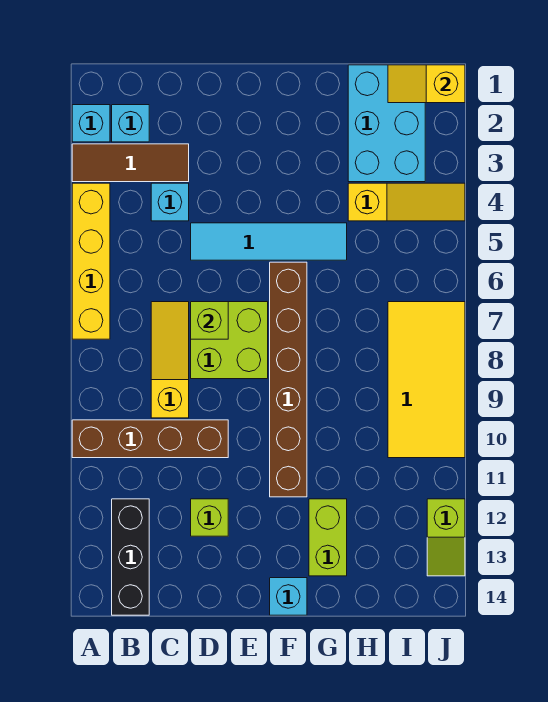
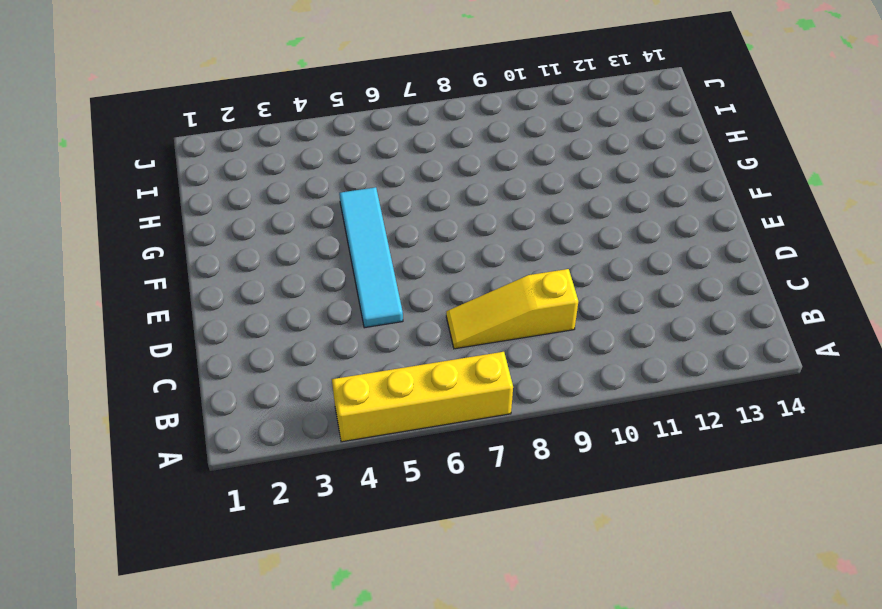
none -> cyan brick A2 level 1
none -> brown tile A3:C3 level 1
none -> brown brick A10:D10 level 1

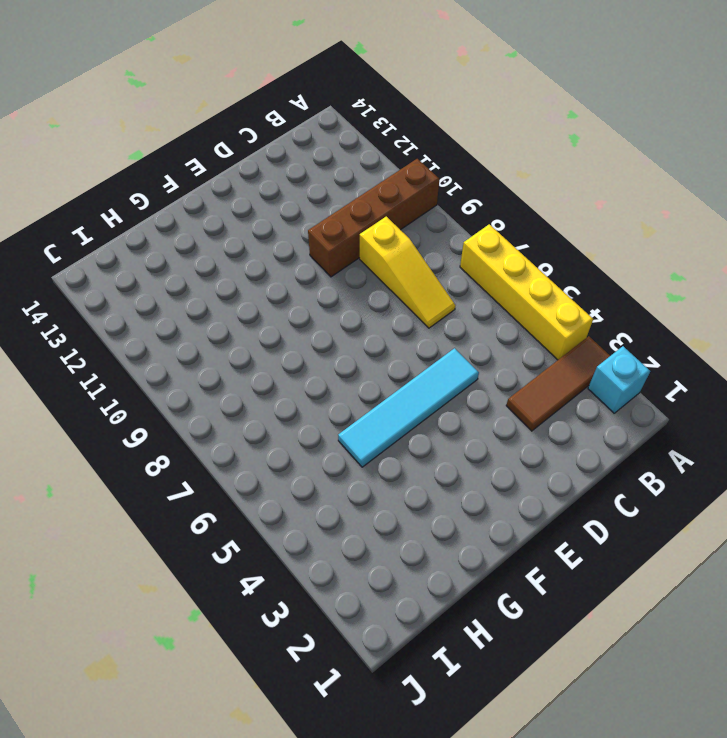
none -> cyan brick B2 level 1
none -> black brick B12:B14 level 1
none -> cyan brick C4 level 1

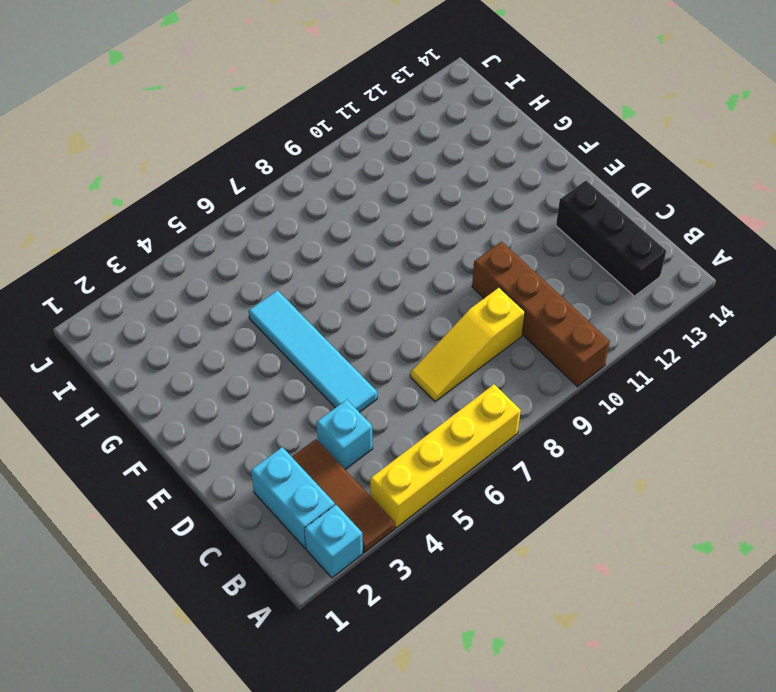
cyan brick B2:C2 level 1 -> cyan brick B2 level 1
black brick B13:D13 level 1 -> black brick B12:B14 level 1
none -> lime brick D7:E8 level 1
none -> lime brick D12 level 1
none -> brown brick F6:F11 level 1

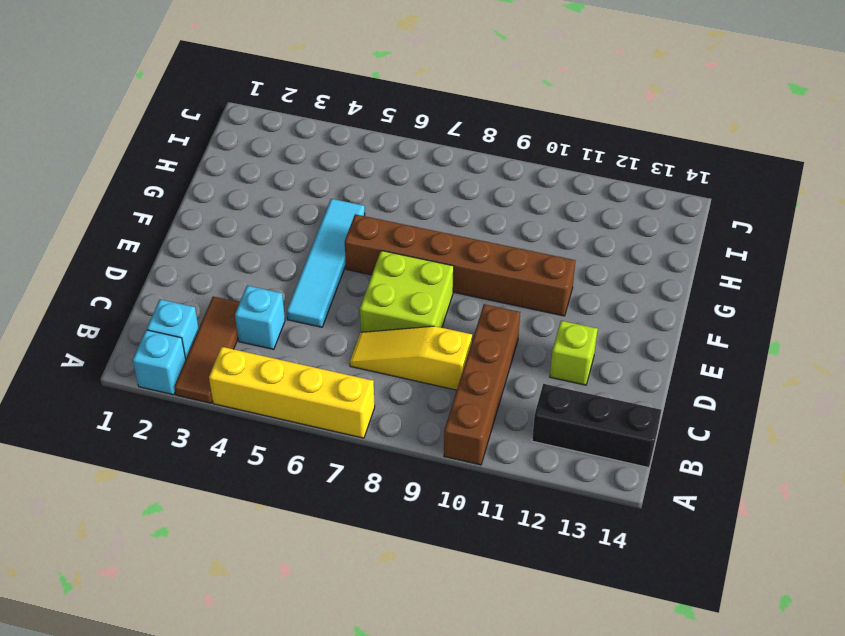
none -> cyan brick F14 level 1
none -> lime brick G12:G13 level 1
none -> cyan brick H1:I3 level 1

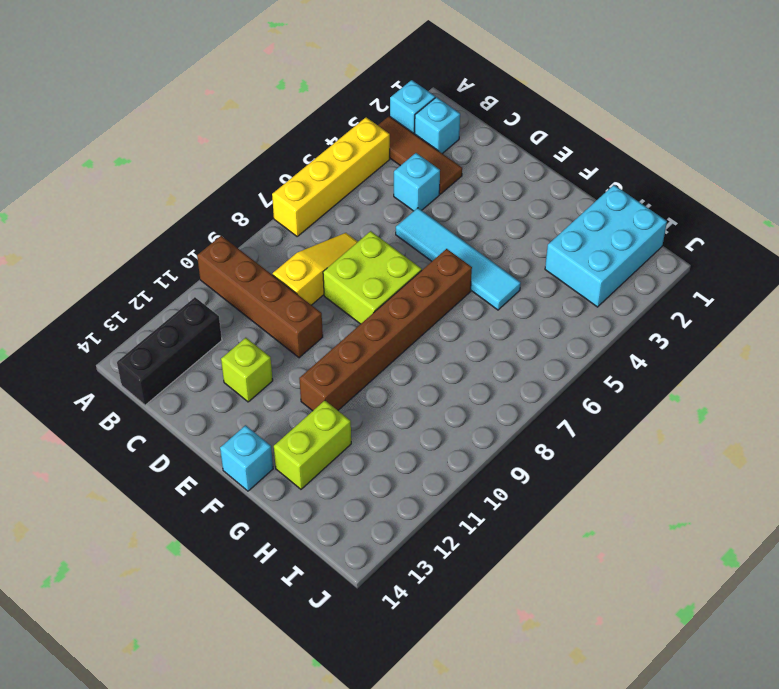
none -> yellow slope H4:J4 level 1 top H
none -> yellow tile I7:J10 level 1
none -> lime slope J12:J13 level 1 top 12

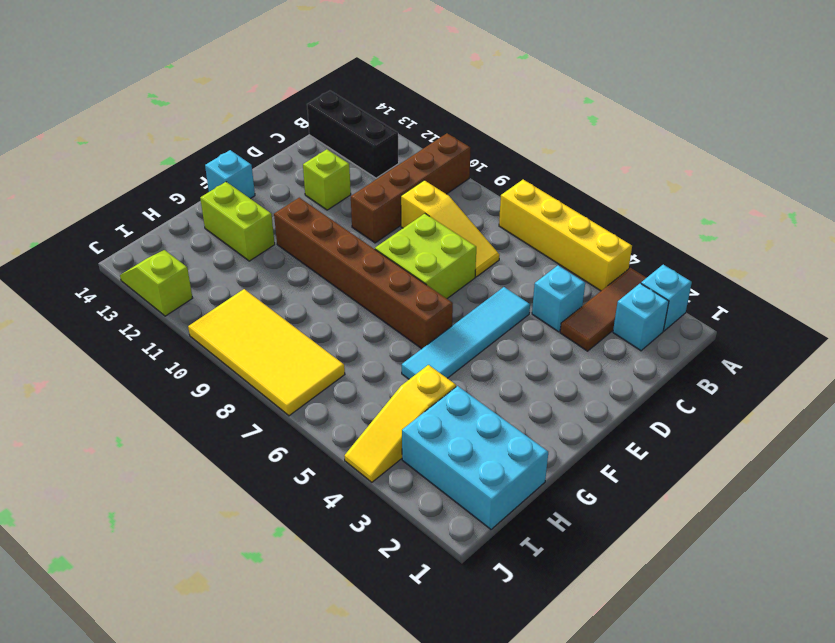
none -> lime brick D7 level 2
none -> yellow slope I1:J1 level 2 top J

